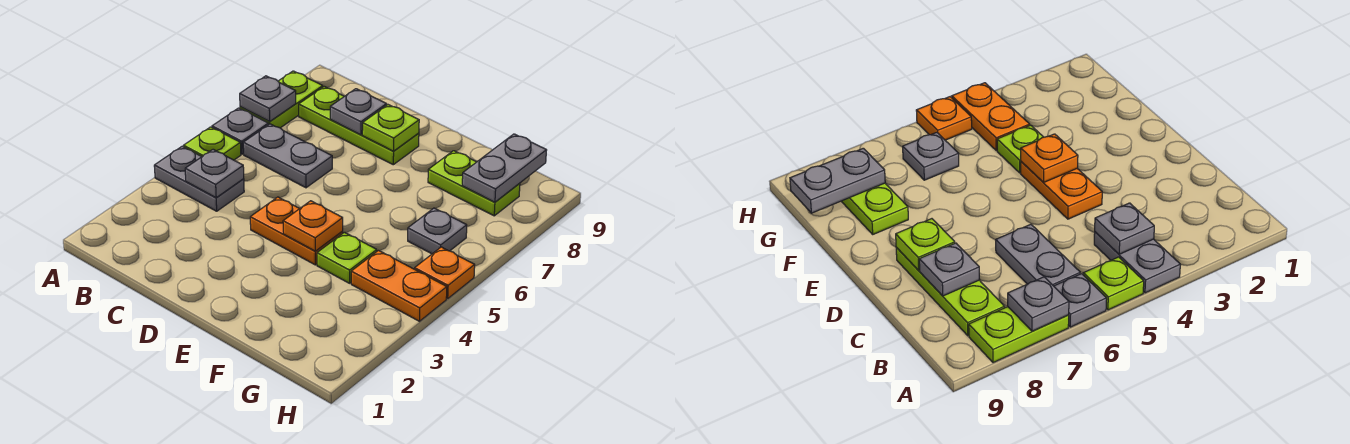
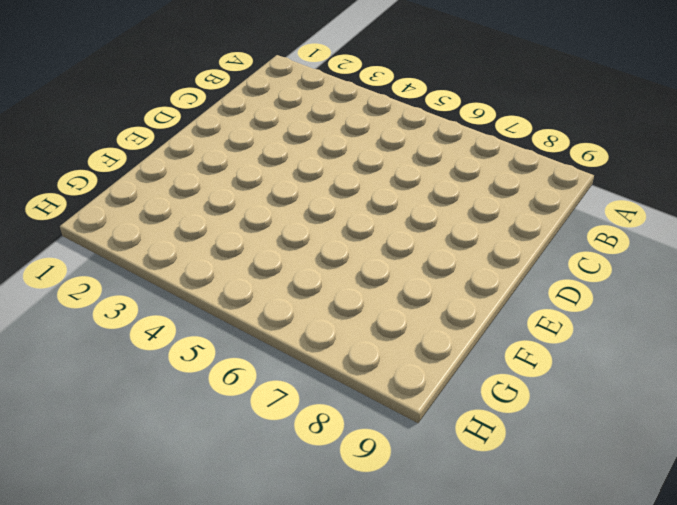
none -> grey plate A4:B4 level 1
none -> lime plate A5 level 1
none -> grey plate A6 level 1

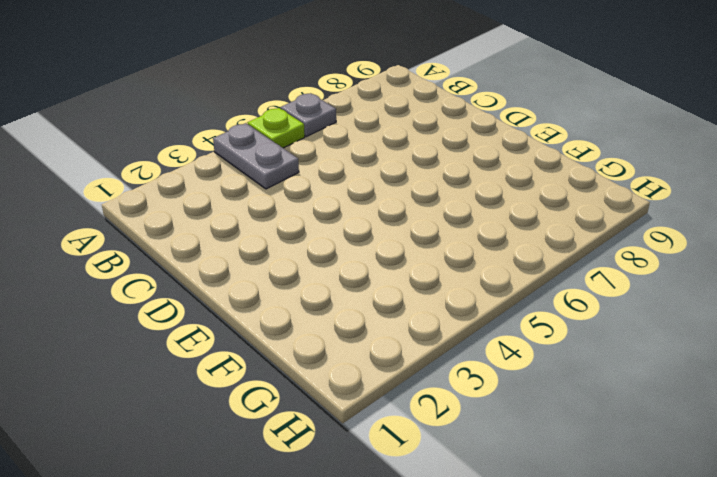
none -> lime plate A7:A8 level 1
none -> grey plate B6:C6 level 1
none -> lime plate B8:D8 level 1

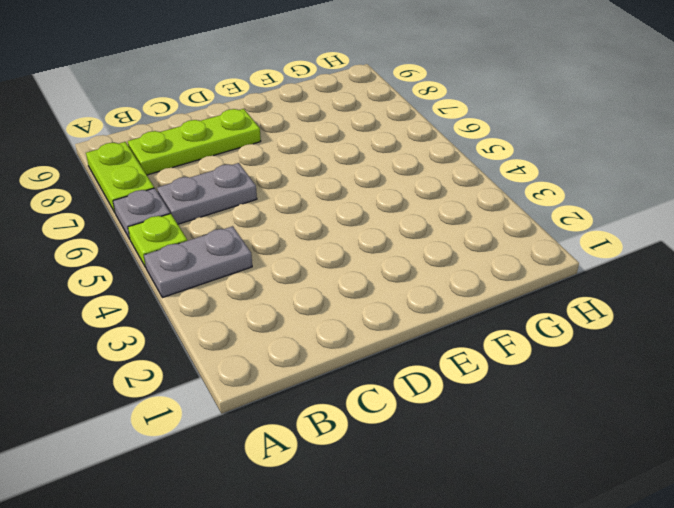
none -> orange plate D4:E4 level 1
none -> lime plate F4 level 1
none -> lime plate F8:G8 level 1

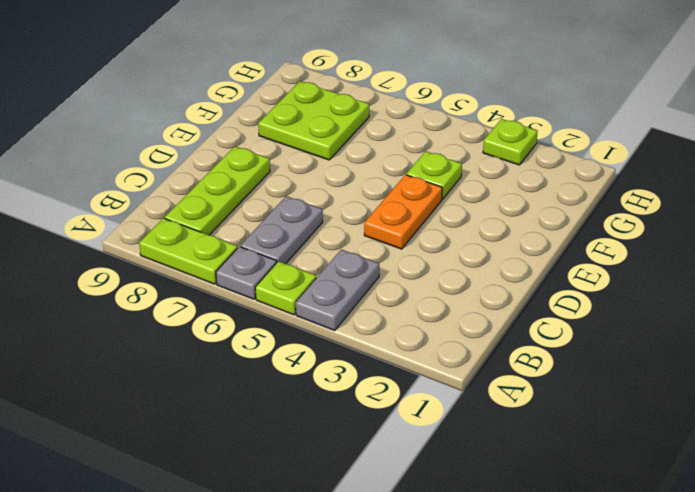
lime plate F7:G8 level 1 -> lime plate F8:G8 level 1
lime plate H3 level 1 -> lime plate D8 level 2
none -> orange plate G4:H4 level 1
none -> grey plate G6 level 1
none -> orange plate H5 level 1

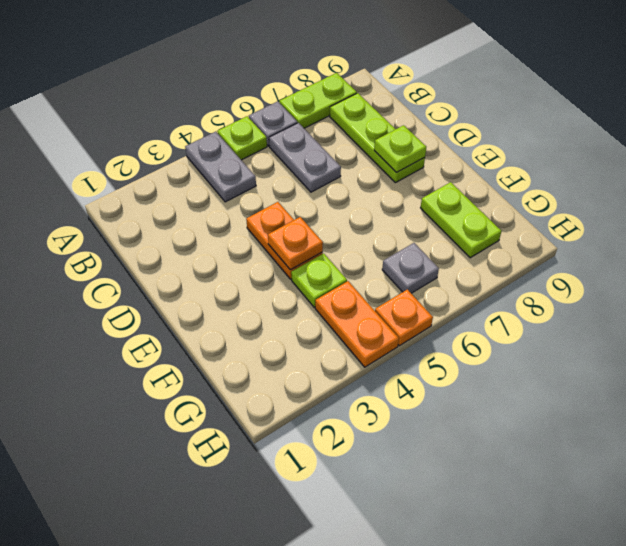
none -> grey plate A7 level 2
none -> grey plate B4 level 2
none -> grey plate C8 level 2

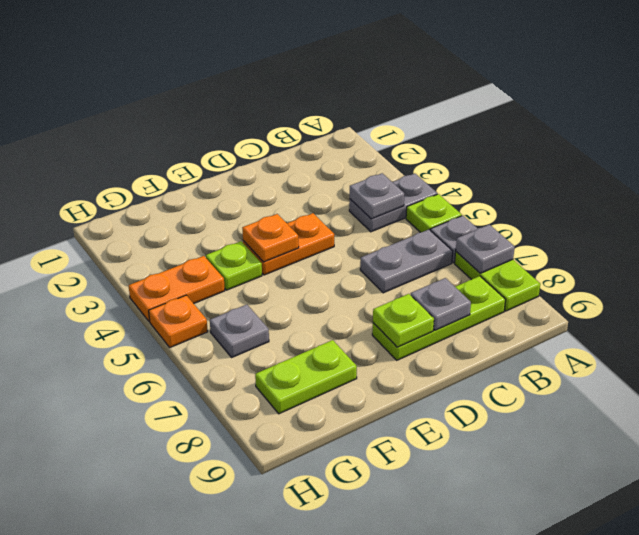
none -> grey plate G8:G9 level 2

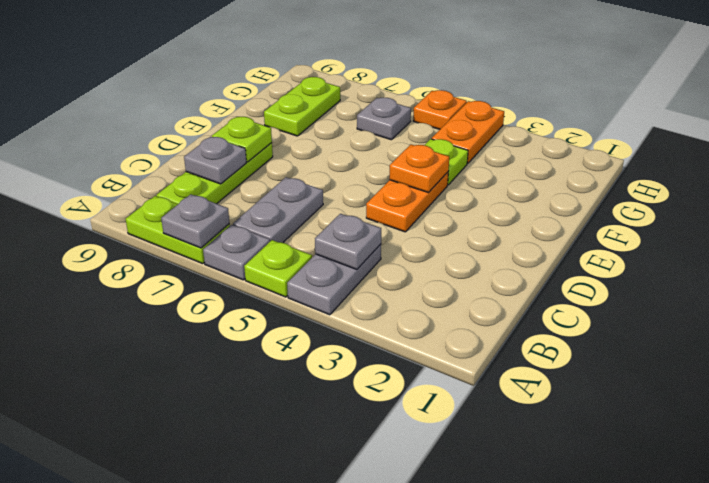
none -> grey plate G8:G9 level 2

